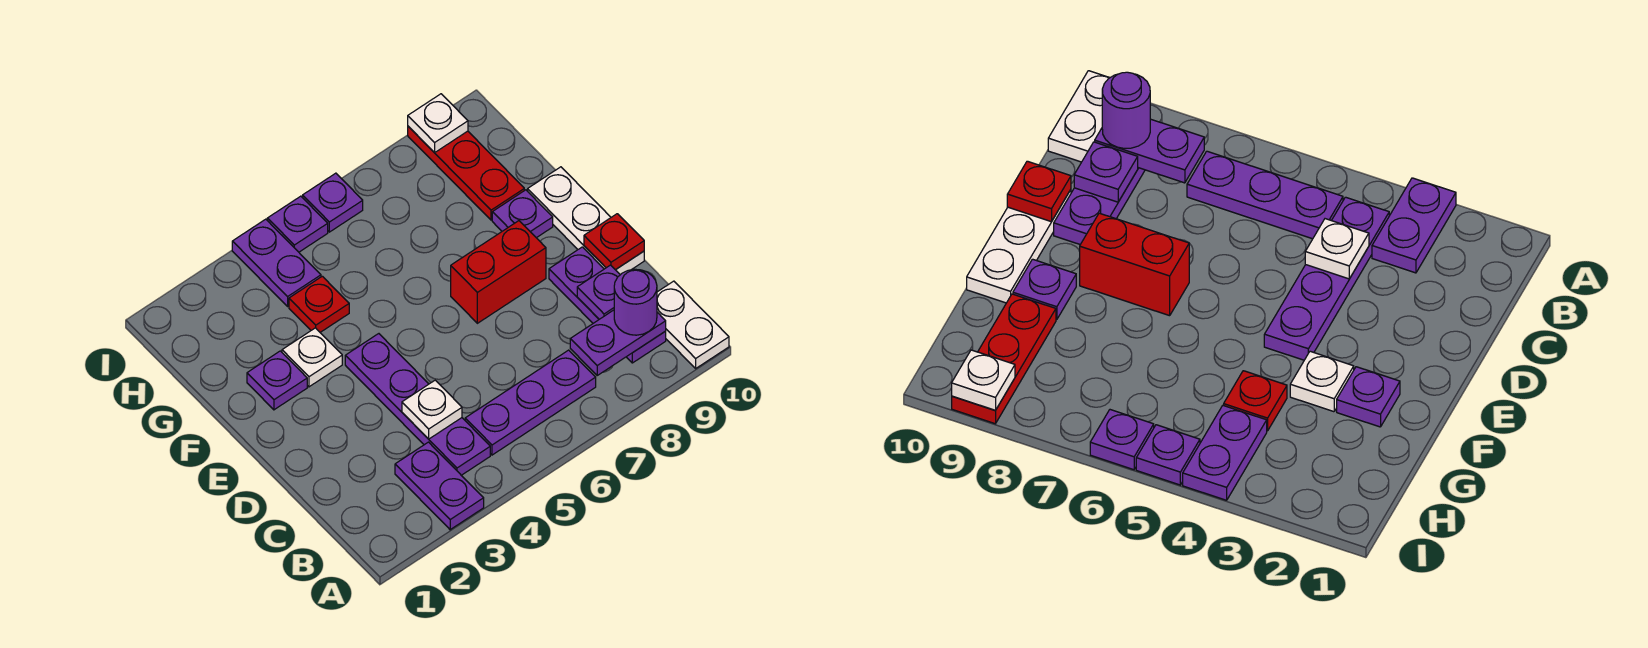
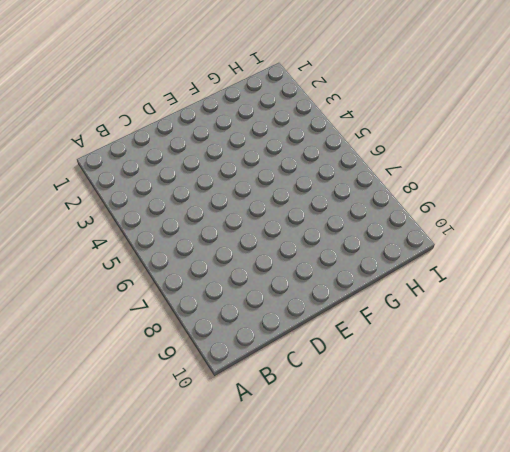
none -> purple plate A3:B3 level 1
none -> white plate A10:B10 level 1
none -> purple plate B4:E4 level 1

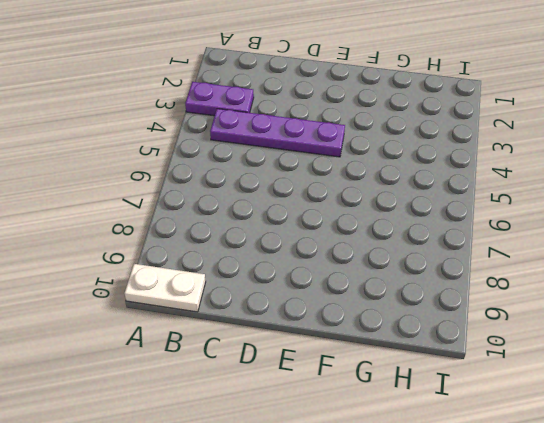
none -> purple plate B5:B7 level 1
none -> purple plate B9:D9 level 1
none -> white plate D10:F10 level 1

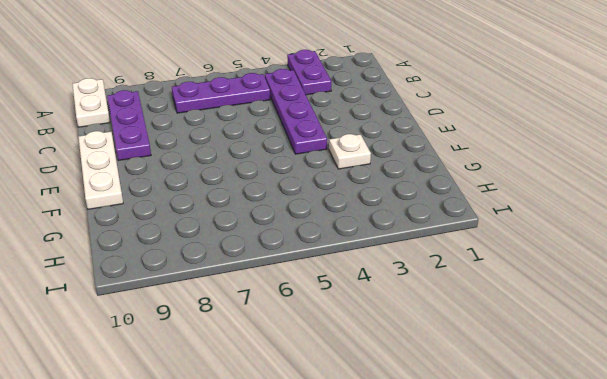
none -> red brick E7:E8 level 1
none -> purple plate F2 level 1
none -> purple plate F9 level 1

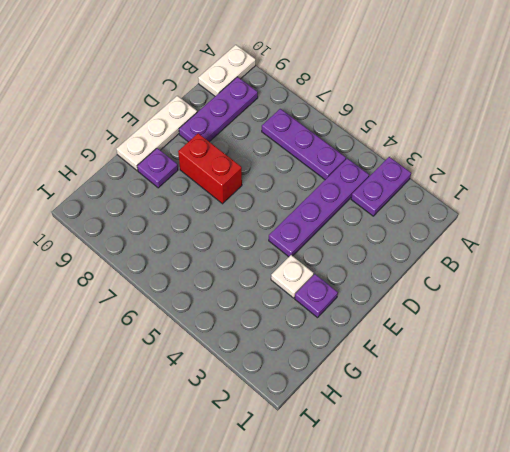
none -> red plate G4 level 1
none -> red plate G9:I9 level 1
none -> purple plate H4:I4 level 1

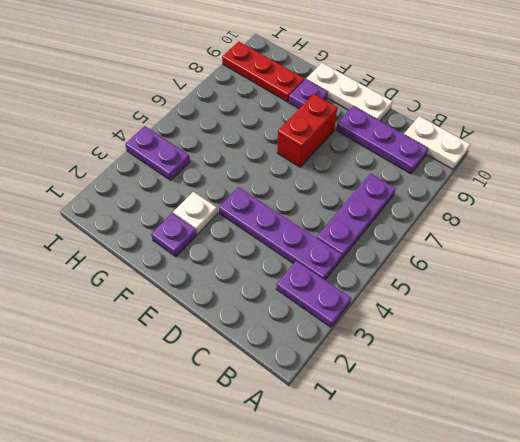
none -> red plate G4 level 1
none -> purple plate I5 level 1
none -> purple plate I6 level 1

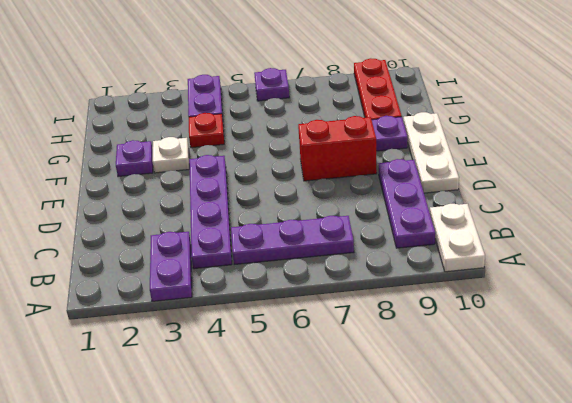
none -> purple plate I5 level 1
none -> purple plate B8:B9 level 2
none -> white plate C4 level 2

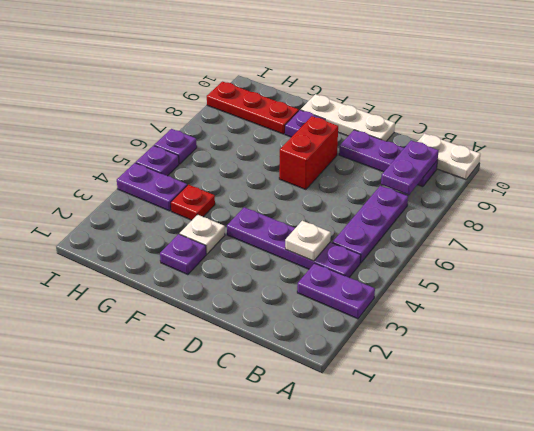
none -> purple plate C9 level 2
none -> red plate D10 level 2
none -> white plate I9 level 2

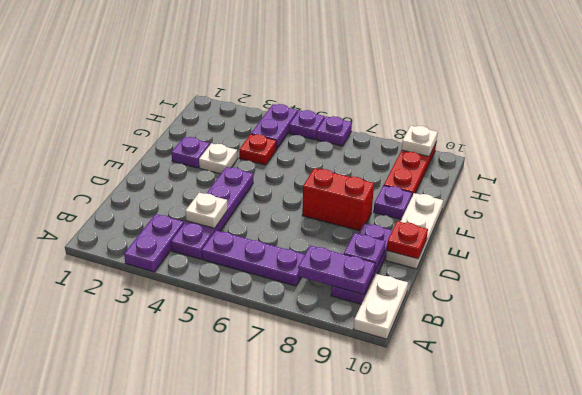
none -> purple round brick B9 level 3

